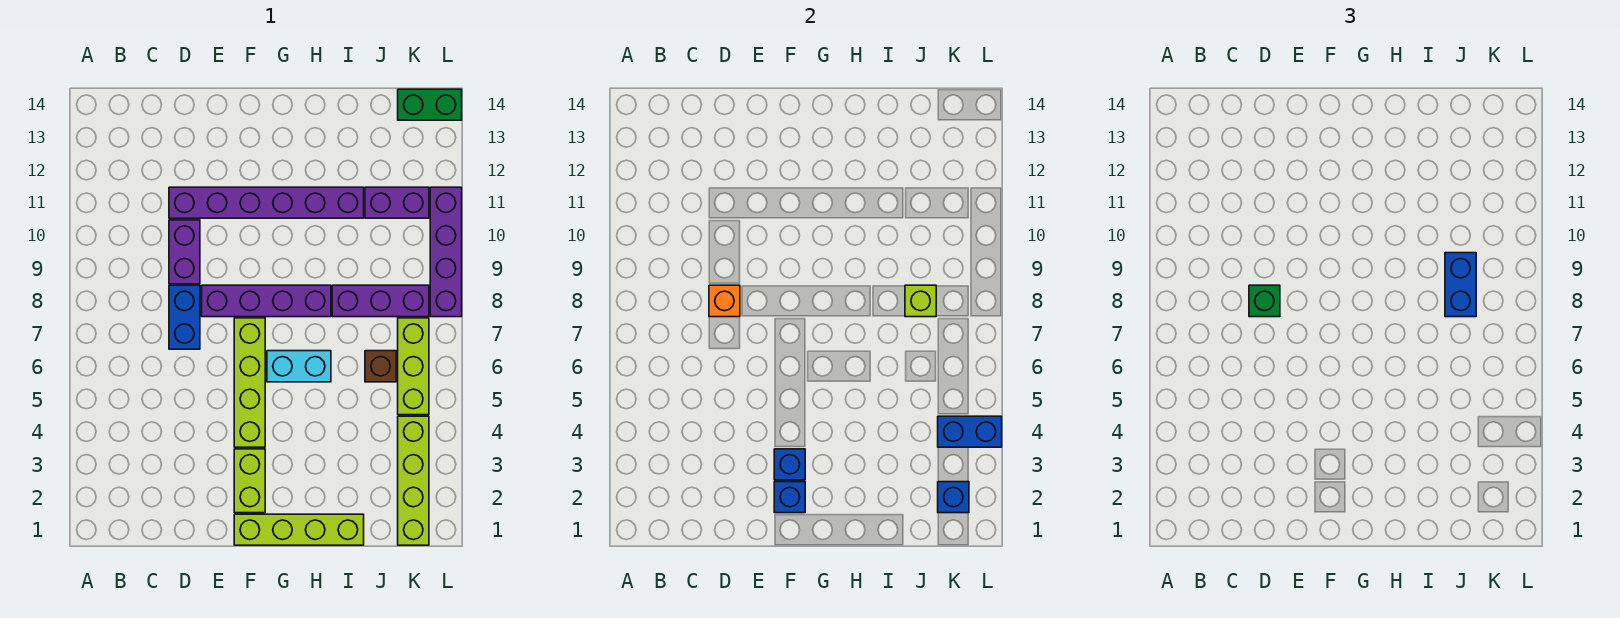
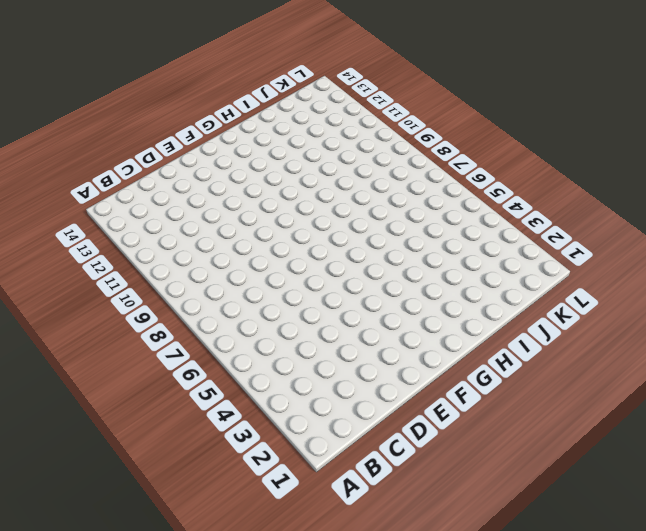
none -> blue brick D7:D8 level 1
none -> purple brick D9:D10 level 1
none -> purple brick D11:I11 level 1

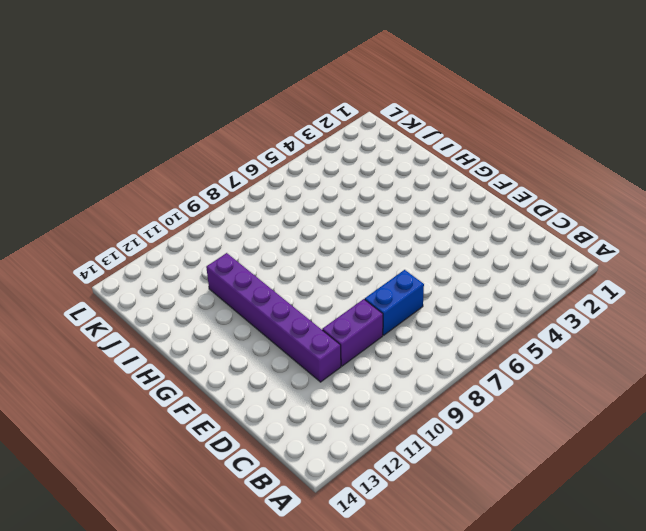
none -> purple brick E8:H8 level 1
none -> lime brick F1:I1 level 1
none -> lime brick F2:F3 level 1

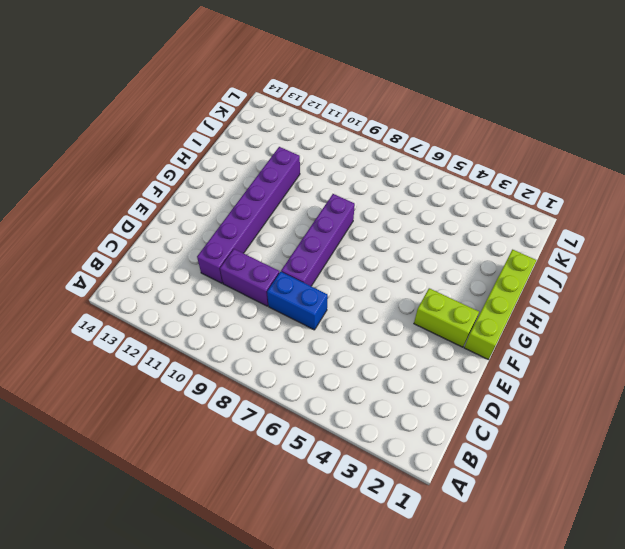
none -> lime brick F4:F7 level 1
none -> cyan brick G6:H6 level 1
none -> purple brick I8:K8 level 1

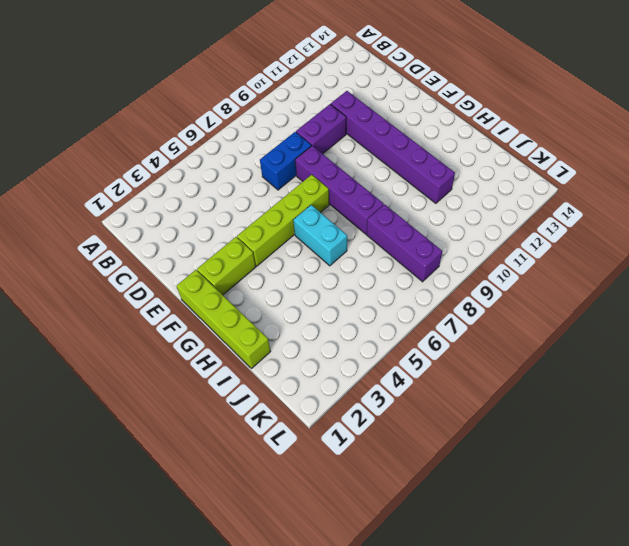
none -> brown brick J6 level 1
none -> purple brick J11:K11 level 1
none -> lime brick K1:K4 level 1

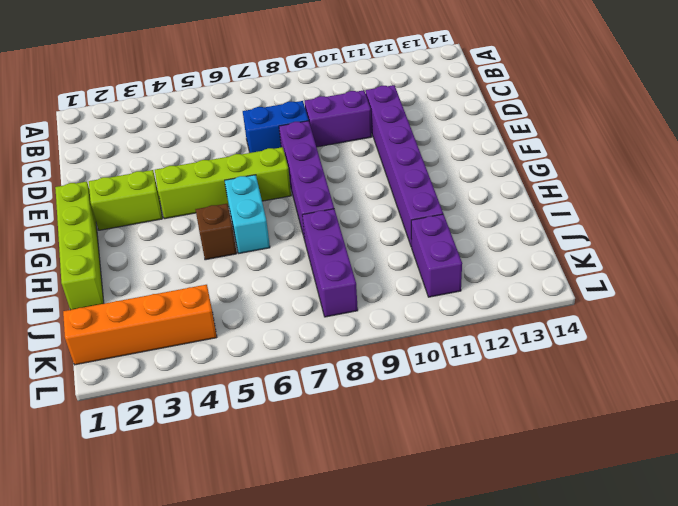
brown brick H5 level 1 -> brown brick J6 level 1
orange brick K1:K4 level 1 -> lime brick K1:K4 level 1
none -> lime brick K5:K7 level 1
none -> green brick K14:L14 level 1
none -> purple brick L8:L11 level 1

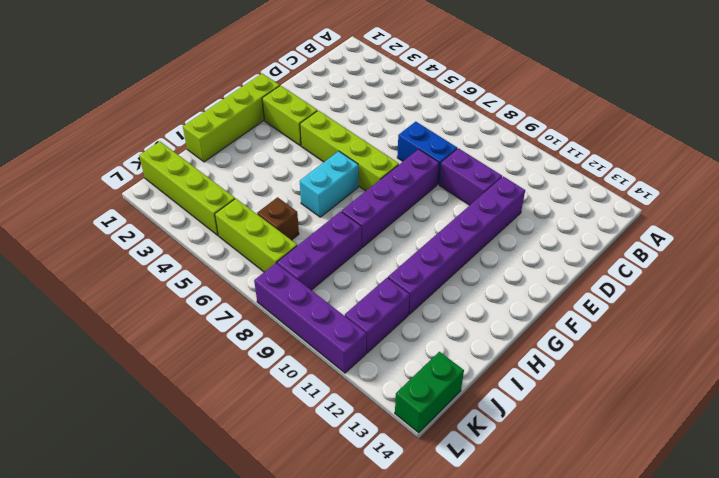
none -> orange brick D8 level 2
none -> blue brick F2 level 2
none -> blue brick F3 level 2

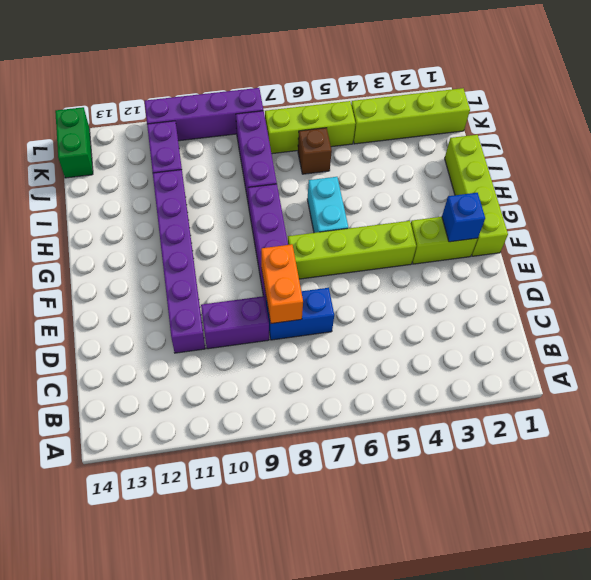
orange brick D8:E8 level 2 -> orange brick D8 level 2
none -> blue brick F3 level 2
none -> lime brick J8 level 2
none -> blue brick K2 level 2

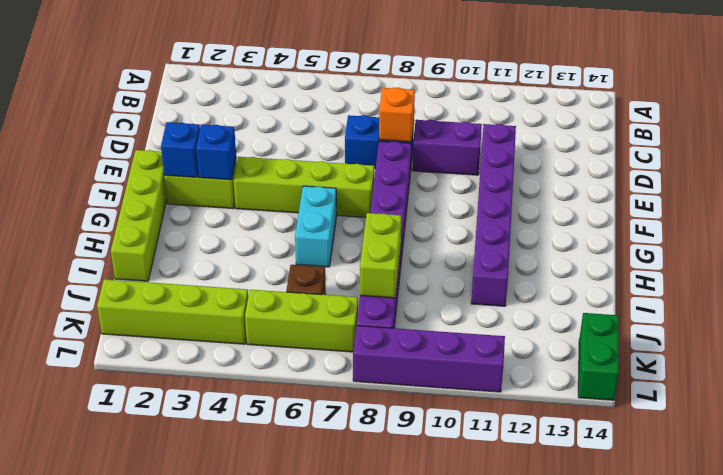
lime brick I8:J8 level 2 -> lime brick J8 level 2
none -> purple brick J11:K11 level 1
none -> blue brick K2 level 2
none -> blue brick K4:L4 level 2

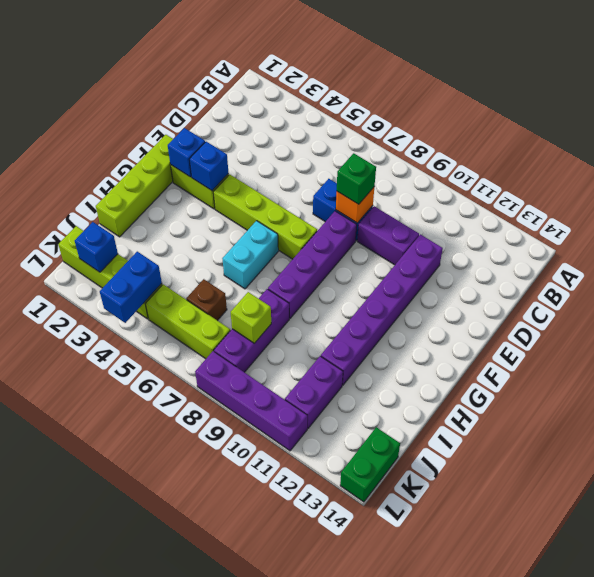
none -> blue brick J8:J9 level 3

